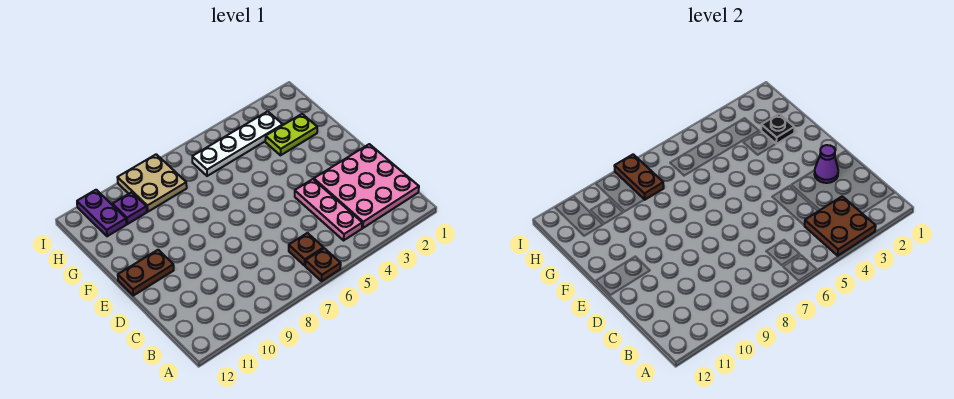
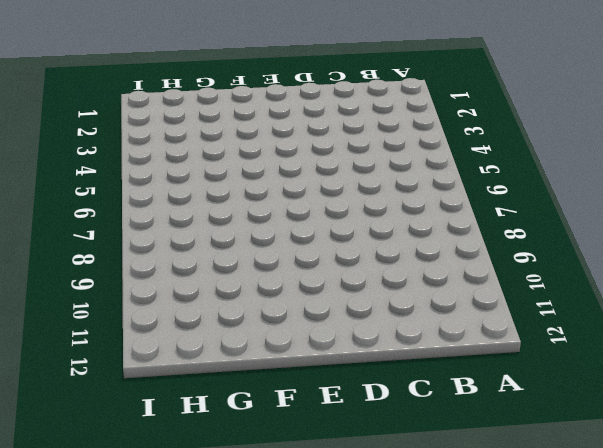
none -> brown plate A6 level 1
none -> pink plate B1:D3 level 1
none -> pink plate B4:D4 level 1

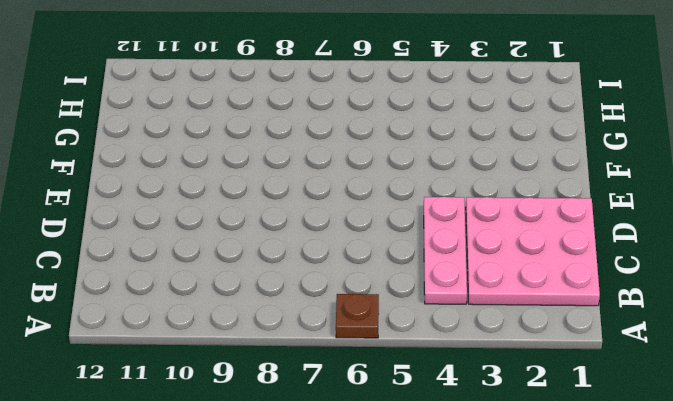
none -> brown plate B6 level 1
none -> brown plate E11:E12 level 1
none -> lime plate G2:G3 level 1

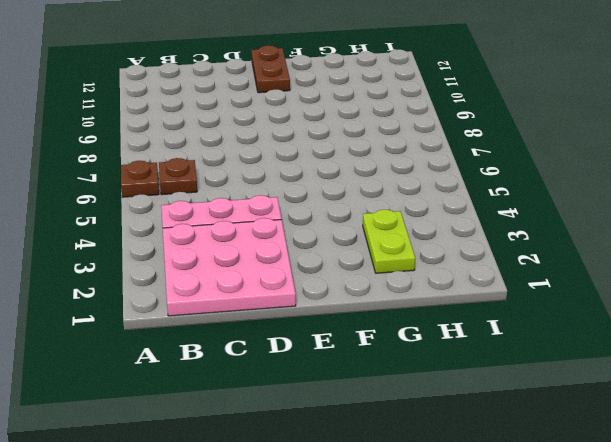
none -> white plate H3:H6 level 1
none -> tan plate H8:I9 level 1
none -> purple plate H10 level 1

